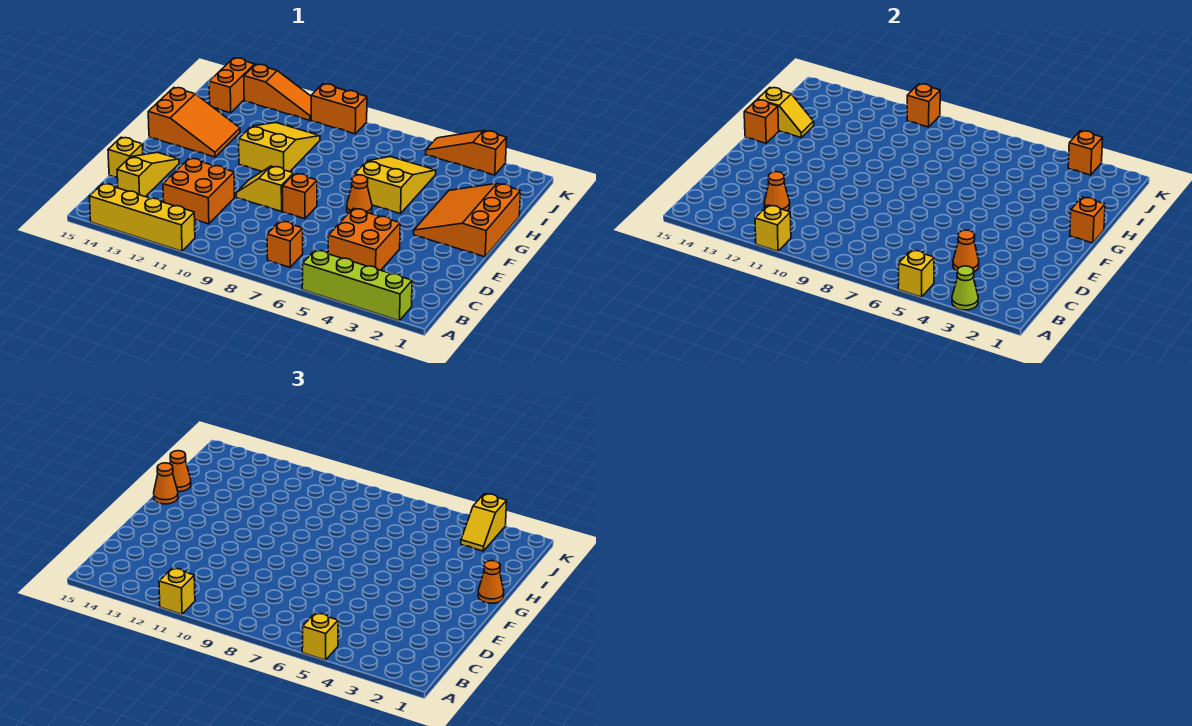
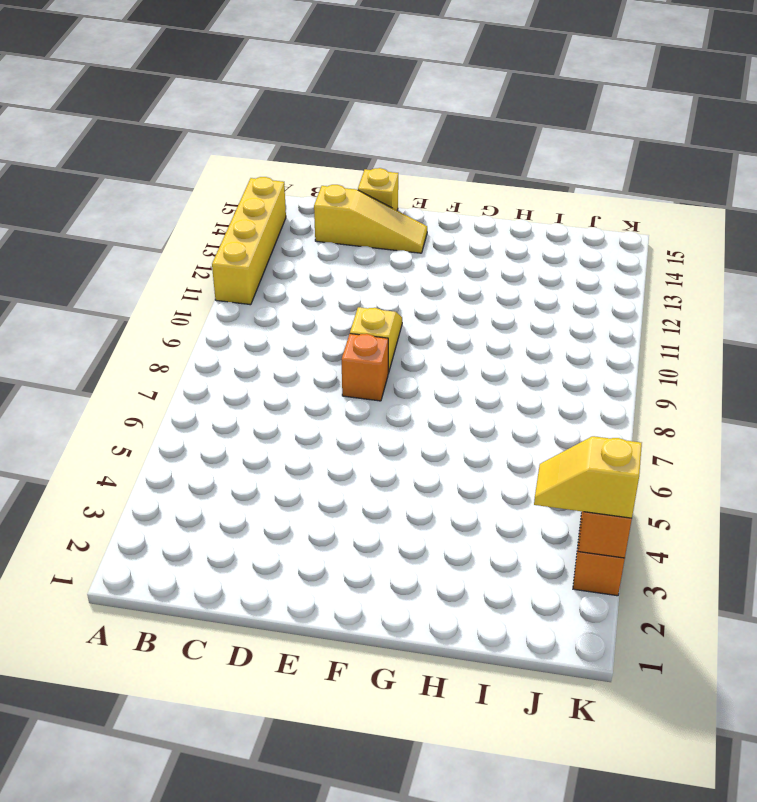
none -> lime brick A2:A5 level 1
none -> orange brick B7 level 1
none -> orange brick C4:D5 level 1
none -> orange brick C11:D12 level 1

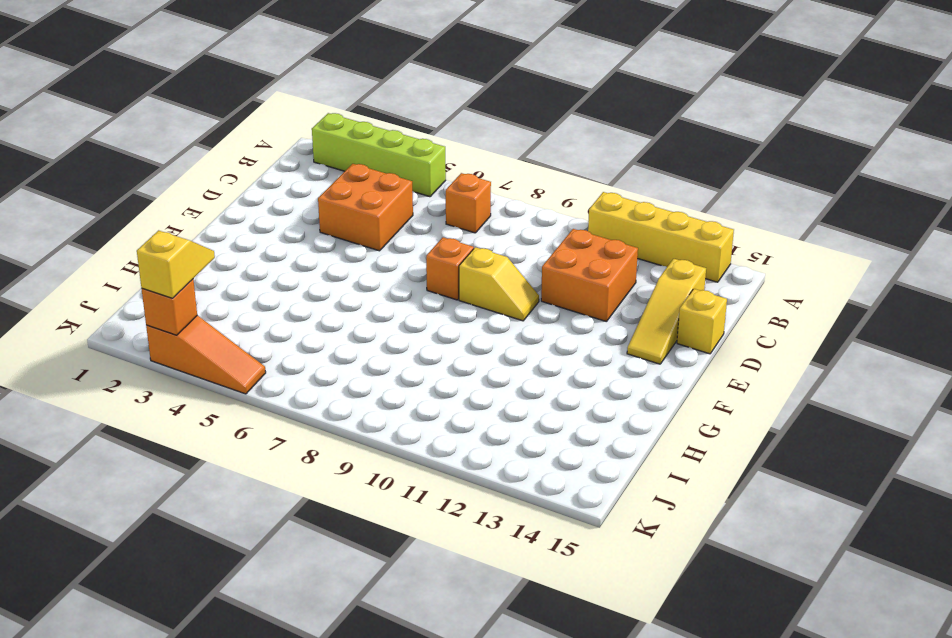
none -> orange slope F1:H3 level 1 top 1
none -> orange cone F6 level 1
none -> yellow slope G5:I6 level 1 top G
none -> yellow slope G10:I11 level 1 top G

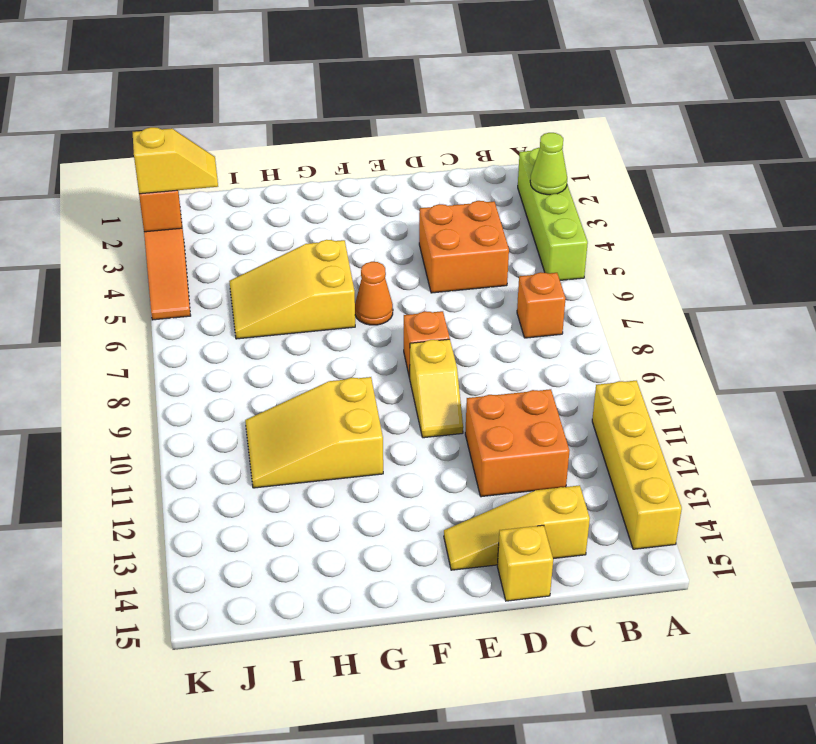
none -> orange slope F1:H3 level 1 top 1
none -> orange slope G13:H15 level 1 top 15
none -> orange brick J14:K14 level 1
none -> orange brick K9:K10 level 1

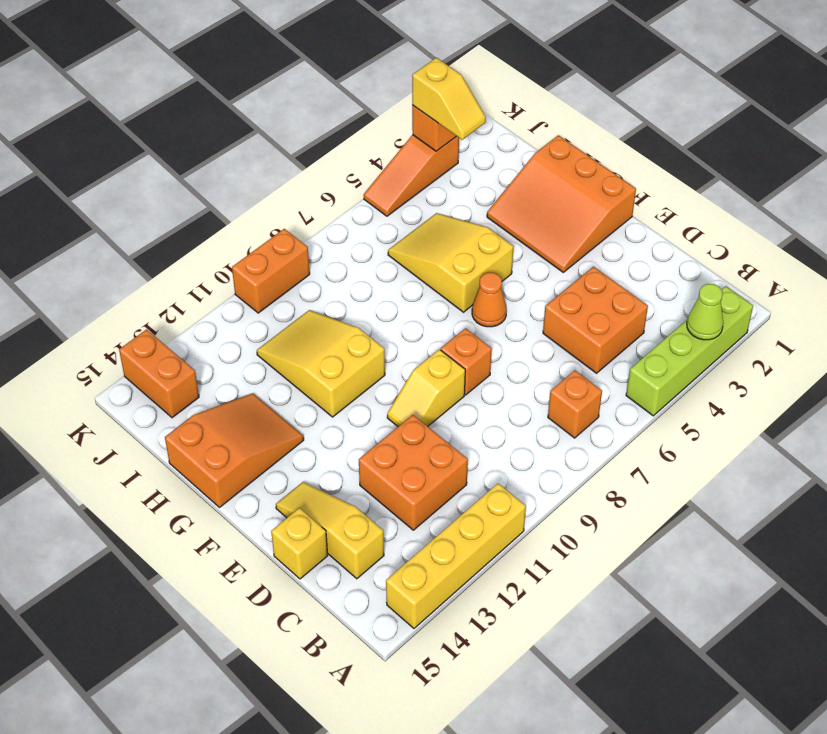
none -> orange slope K11:K13 level 1 top 13
none -> yellow brick A5 level 2
none -> yellow brick A11 level 2
none -> orange cone C4 level 2

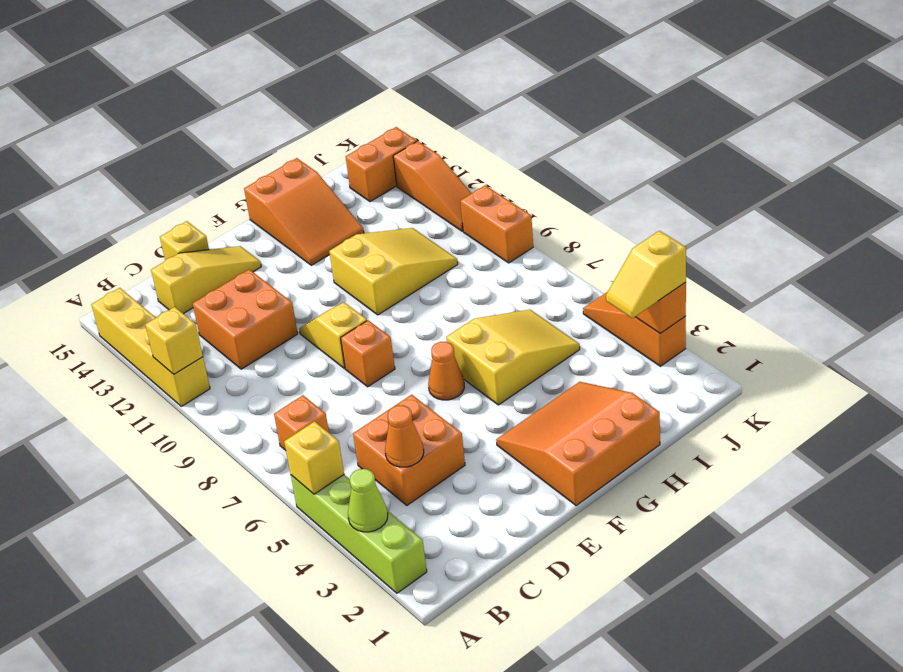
none -> orange cone C12 level 2
none -> orange brick G1 level 2
none -> orange brick G15 level 2
none -> yellow slope H14:H15 level 2 top 15

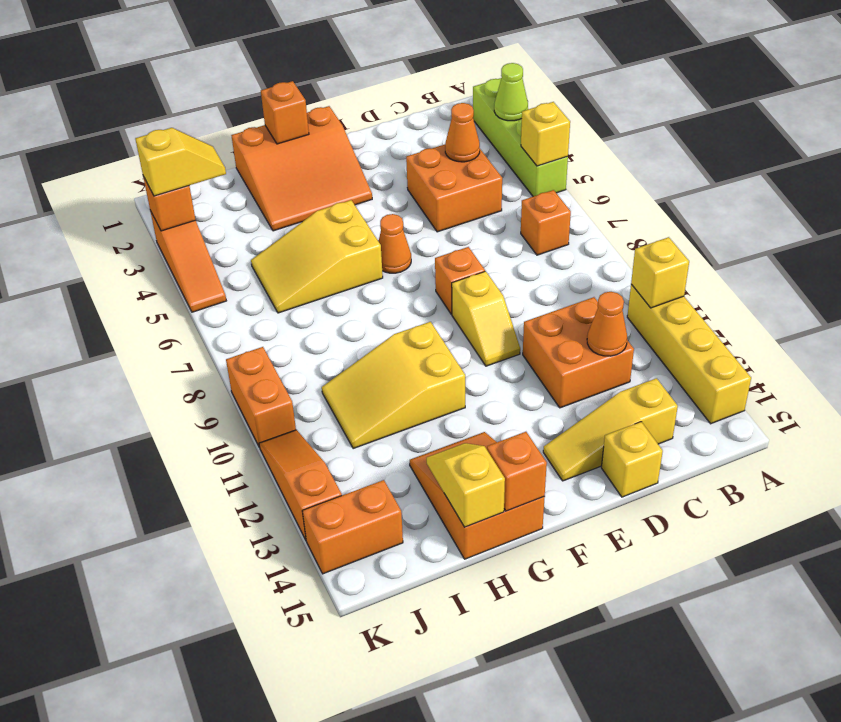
none -> orange brick K10 level 2
none -> yellow brick A5 level 3
none -> yellow brick A11 level 3
none -> orange cone G1 level 3

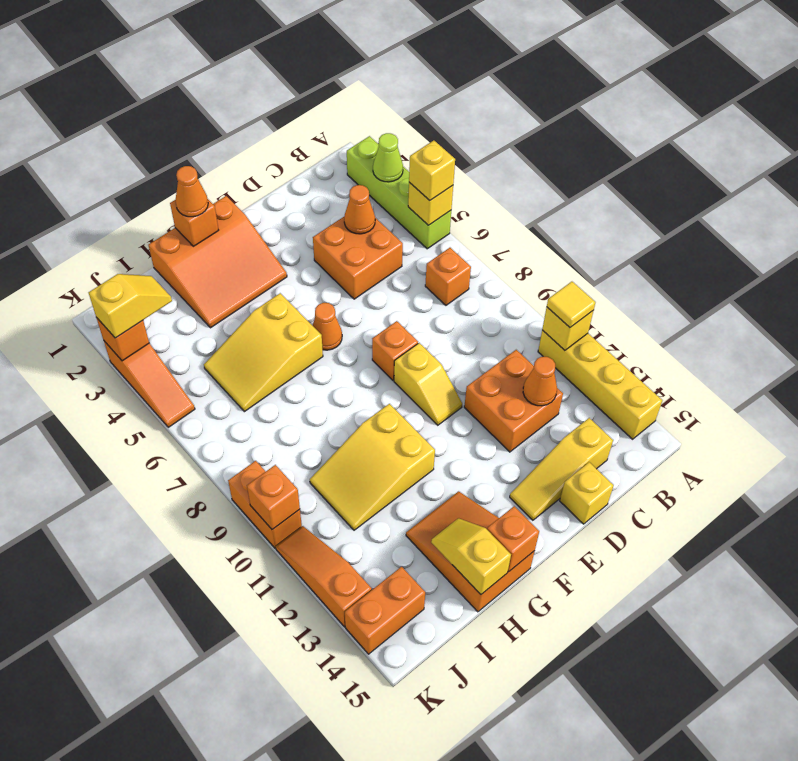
yellow tile A11 level 3 -> yellow brick A11 level 3
none -> orange cone G15 level 3
none -> orange cone H15 level 3

